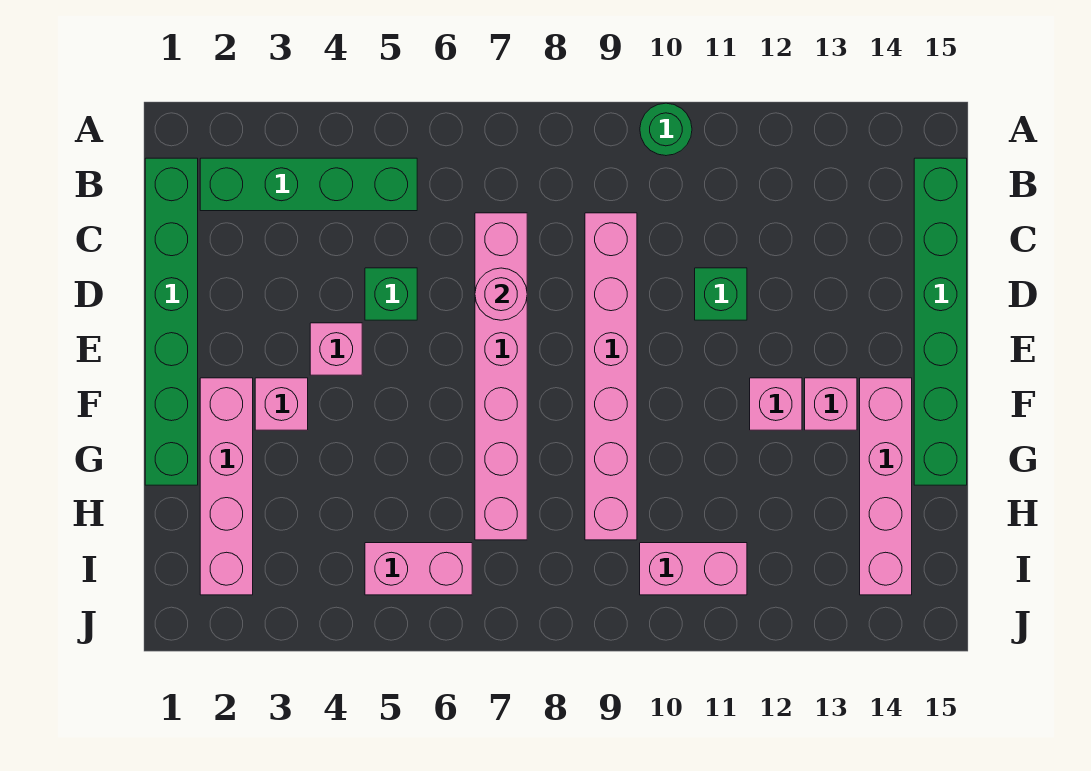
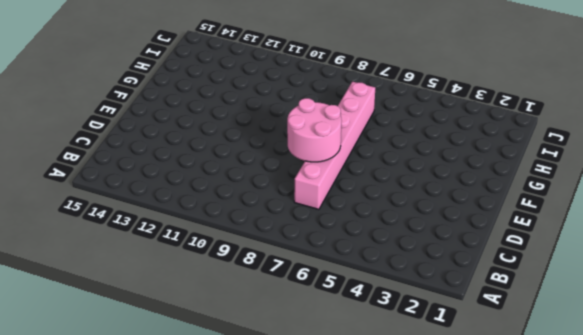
pink round brick D7:E8 level 2 -> pink round brick D7 level 2
none -> green round brick A10 level 1
none -> green brick B1:G1 level 1
none -> green brick B2:B5 level 1

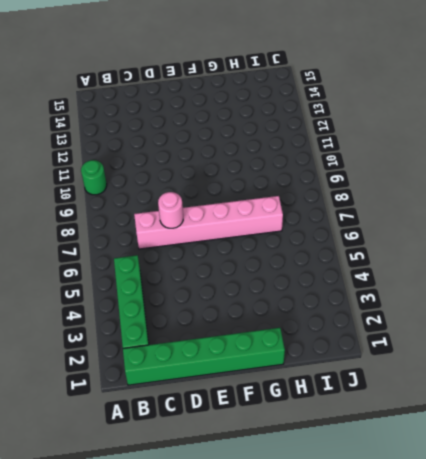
none -> green brick B15:G15 level 1
none -> pink brick C9:H9 level 1
none -> green brick D5 level 1

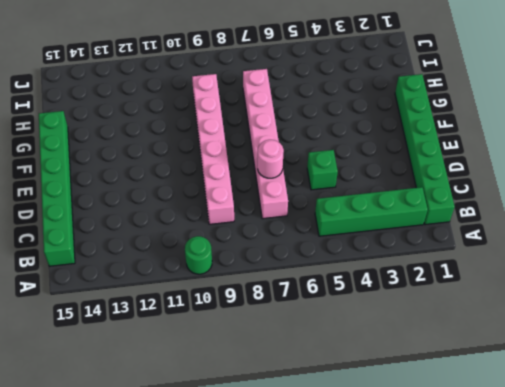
none -> green brick D11 level 1
none -> pink brick E4 level 1
none -> pink brick F2:I2 level 1

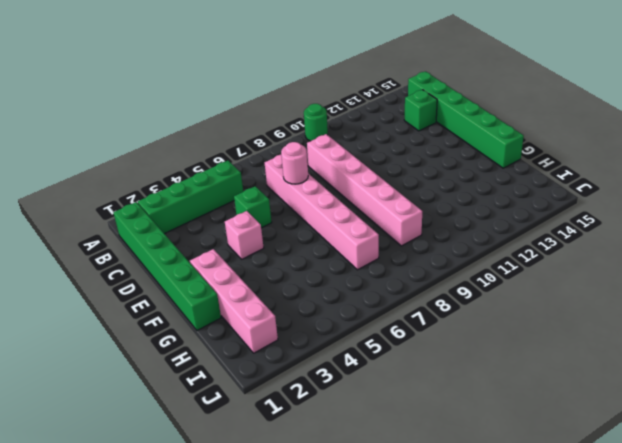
green brick C14 level 1 -> green brick D11 level 1
none -> pink brick F3 level 1
none -> pink brick F12 level 1
none -> pink brick F13 level 1

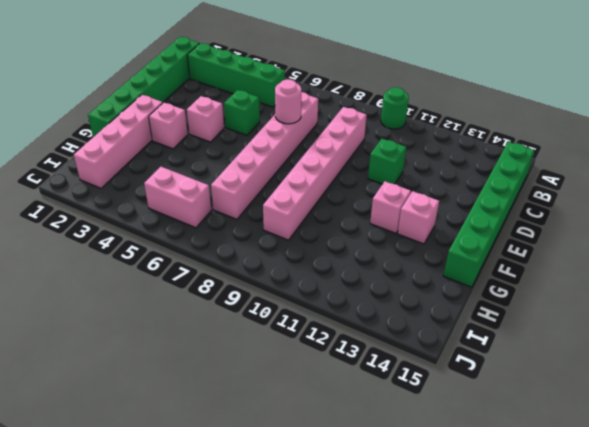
none -> pink brick F14:I14 level 1
none -> pink brick I10:I11 level 1

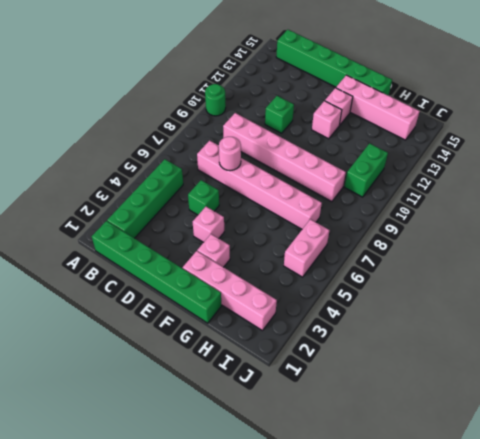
green brick I10:I11 level 1 -> pink brick I10:I11 level 1

